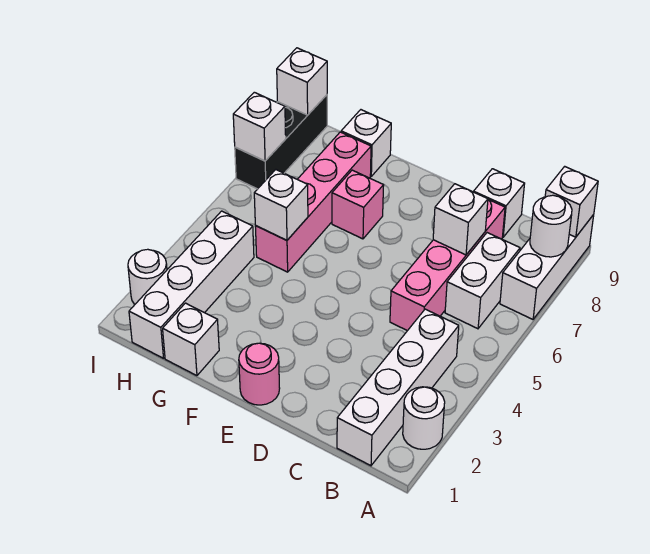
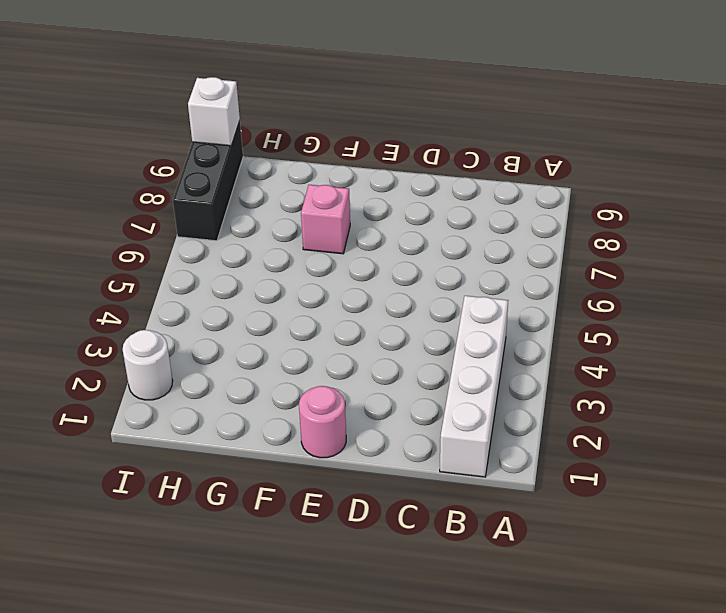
none -> white round brick A2 level 1
none -> white brick A7:A9 level 1
none -> white brick B6:B7 level 1

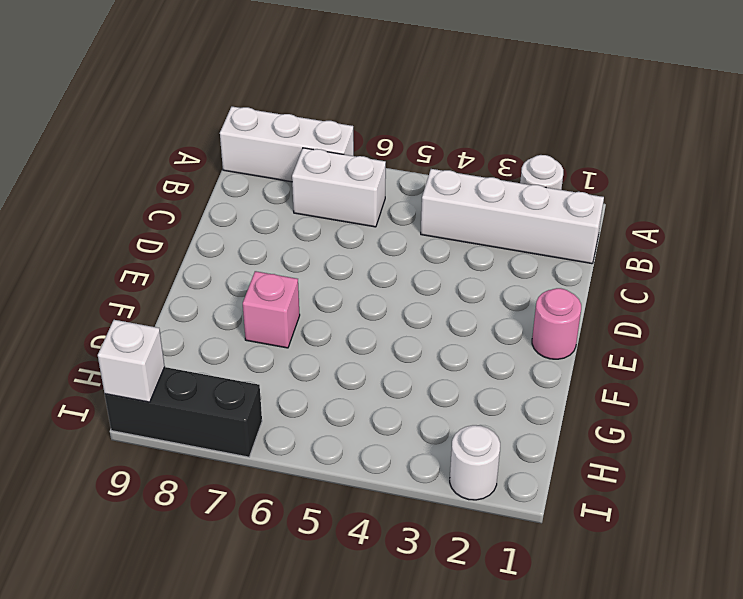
none -> pink brick C5:C8 level 1
none -> white brick C9 level 1
none -> white brick G1 level 1

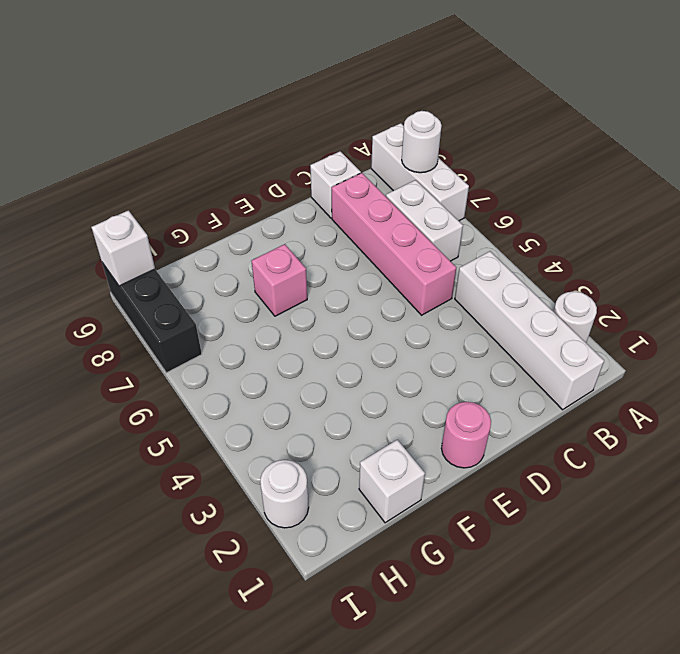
none -> pink brick G5:G8 level 1
none -> white brick G9 level 1
none -> white brick H1:H4 level 1

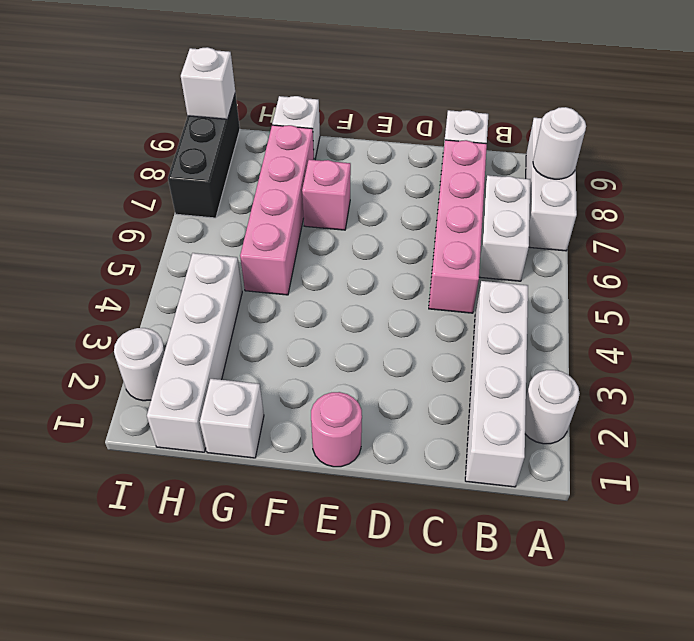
none -> white brick A9 level 2
none -> white brick C7 level 2
none -> white brick G5 level 2

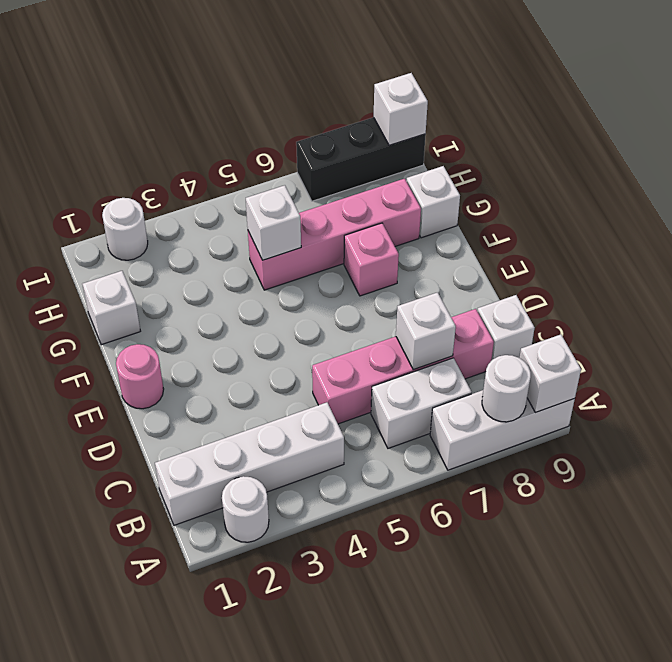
none -> white brick H1:H4 level 1
none -> white brick I7 level 2

